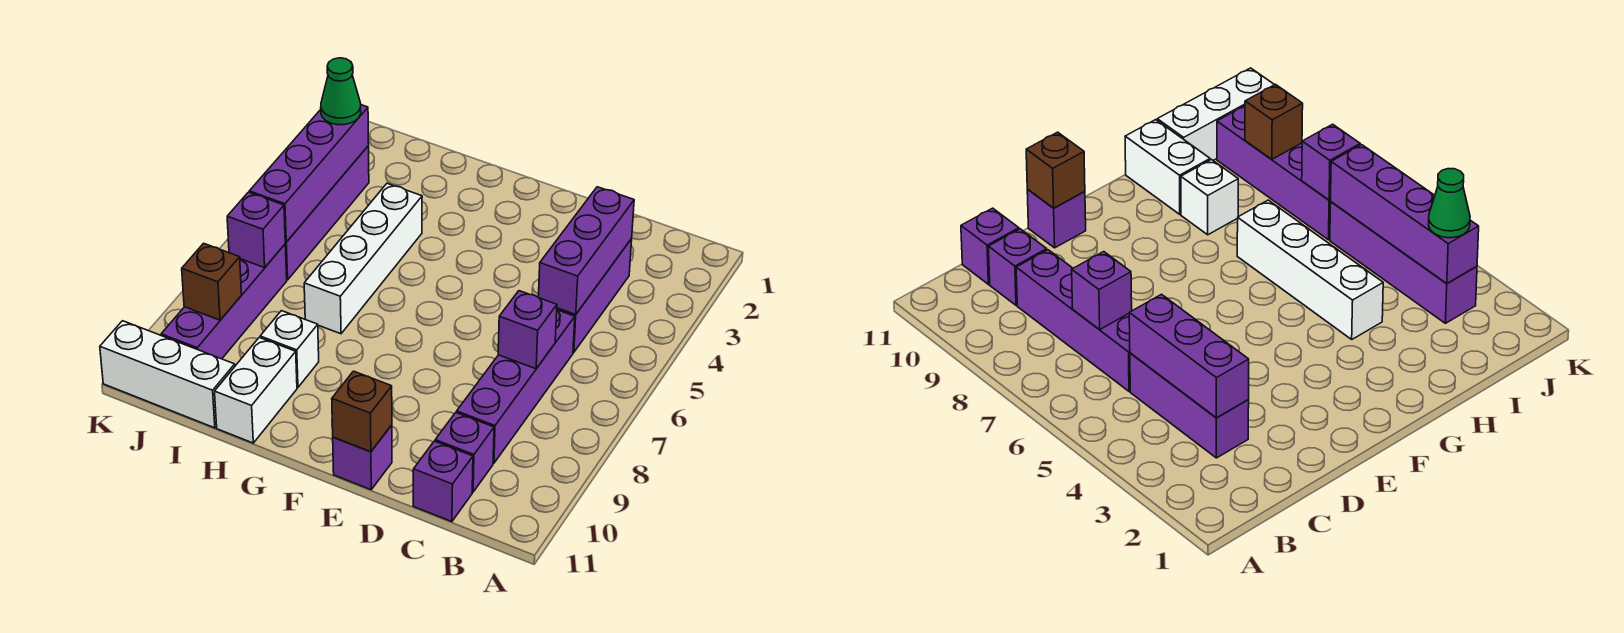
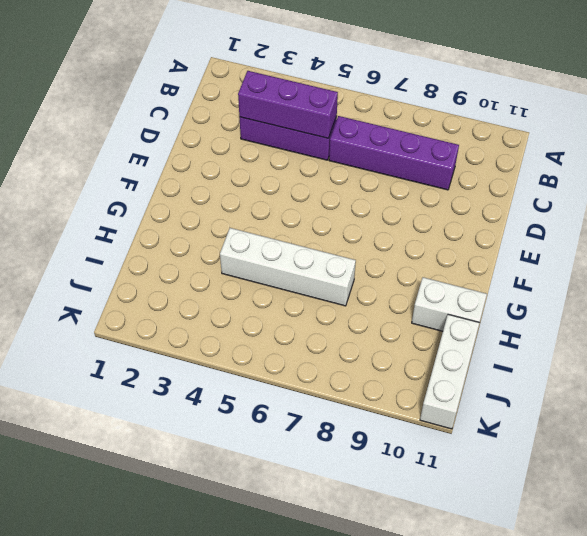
none -> purple brick C10 level 1
none -> purple brick C11 level 1
none -> purple brick E11 level 1

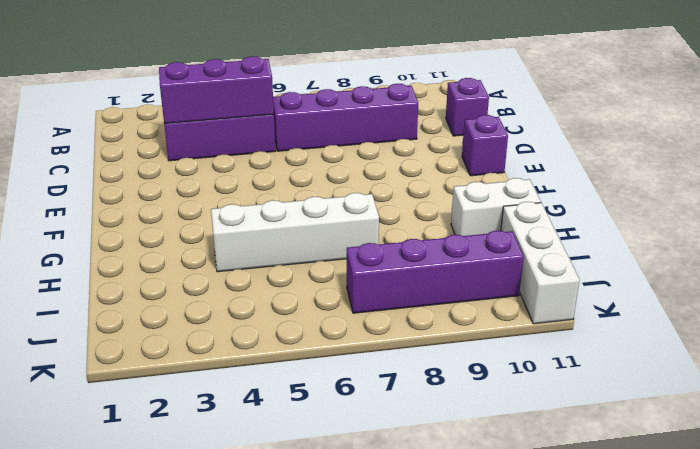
none -> purple brick C10 level 1
none -> white brick H9 level 1
none -> purple brick J3:J6 level 1

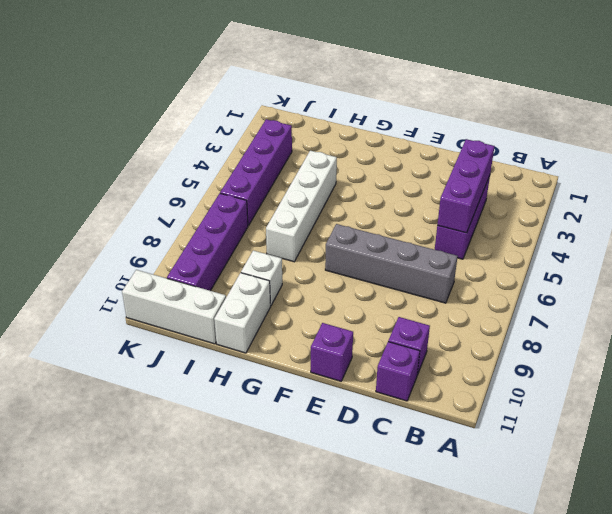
grey brick C7:F7 level 1 -> purple brick C6:C9 level 1
none -> purple brick C7 level 2
none -> brown brick E11 level 2
none -> purple brick J3:J6 level 2

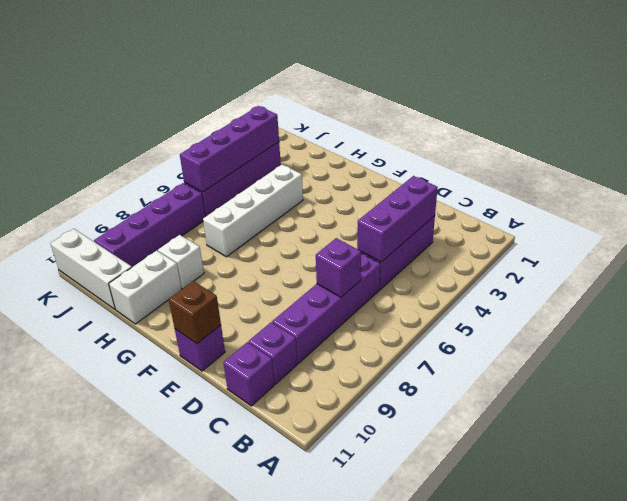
none -> purple brick J7 level 2
none -> brown brick J9 level 2
none -> green cone J3 level 3

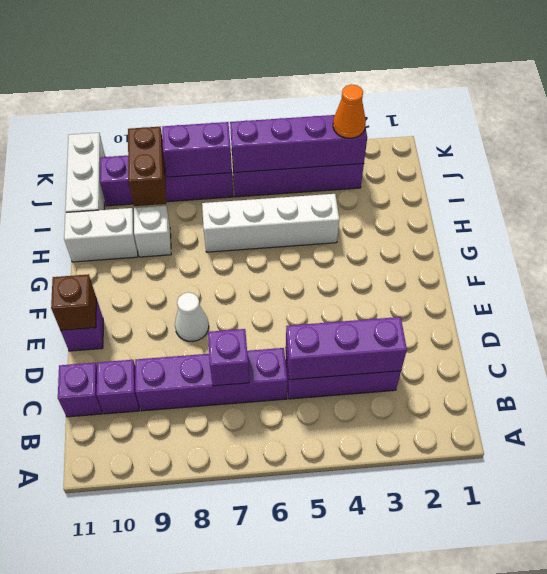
white cone E8 level 1 -> none
brown brick I9:J9 level 2 -> brown brick J9 level 2
orange cone J3 level 3 -> green cone J3 level 3
purple brick J7:J8 level 2 -> purple brick J7 level 2

